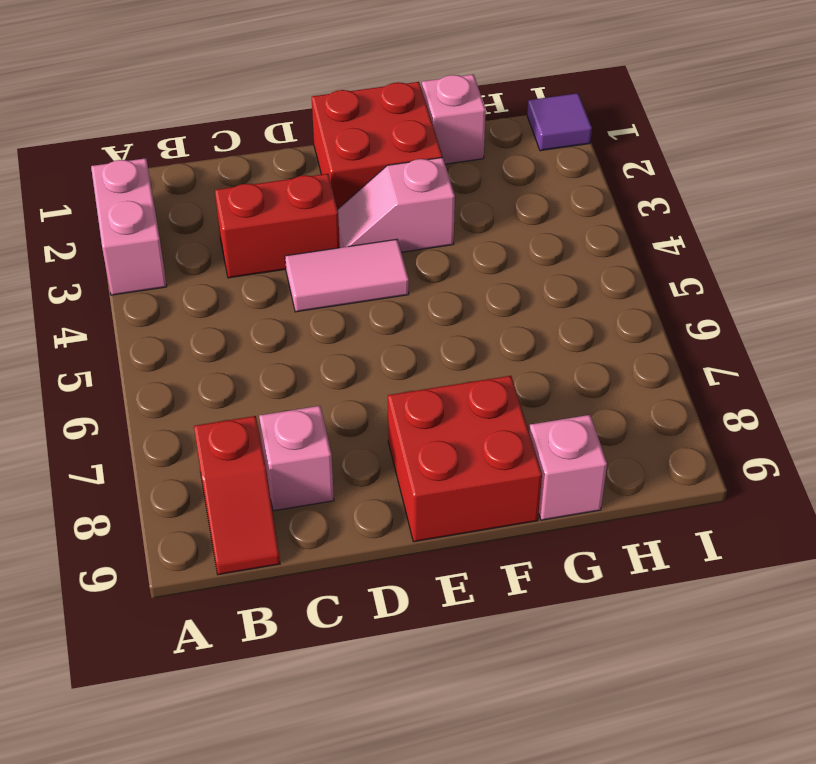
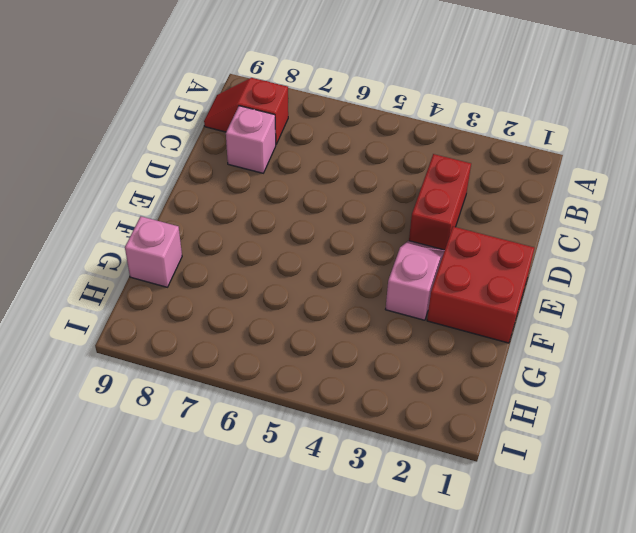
none -> pink brick A2:A3 level 1
none -> pink tile D4:E4 level 1

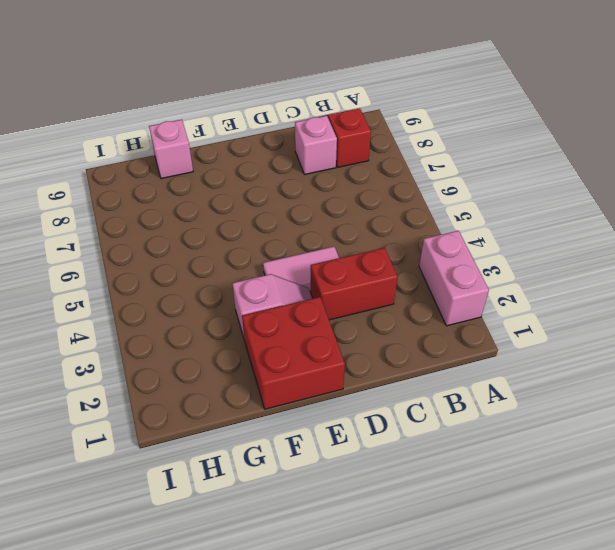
none -> red brick E8:F9 level 1
none -> pink brick G1 level 1

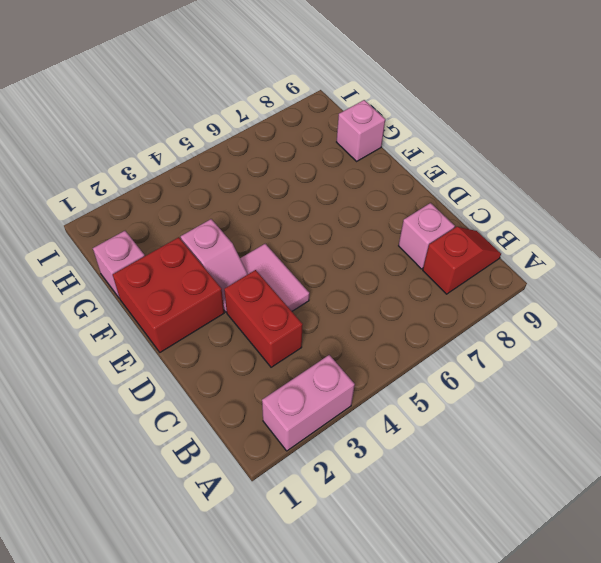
none -> red brick E8:F9 level 1
none -> purple tile I1 level 1

